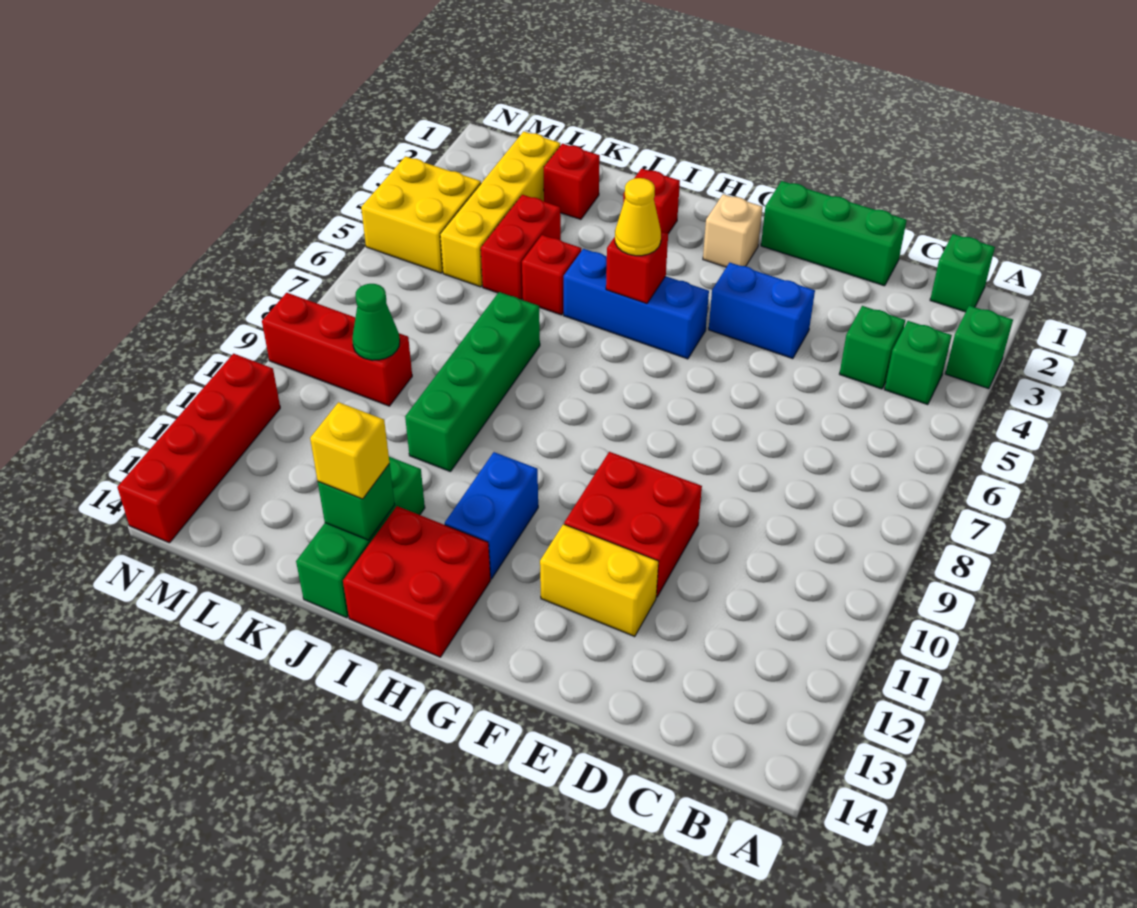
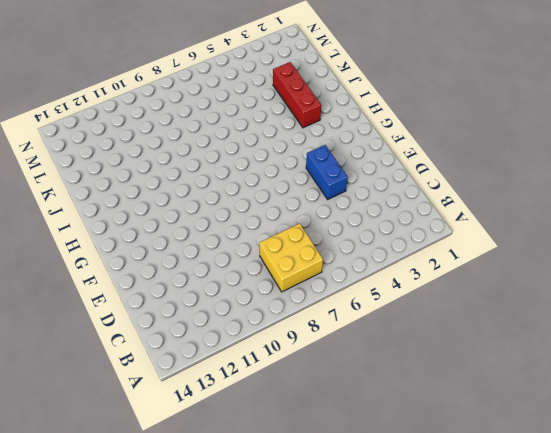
yellow brick B7:C8 level 1 -> yellow brick M4:N5 level 1
red brick I3:K3 level 1 -> red brick L9:N9 level 1
none -> green brick A3 level 1
none -> green brick B1 level 1
none -> green brick B4 level 1

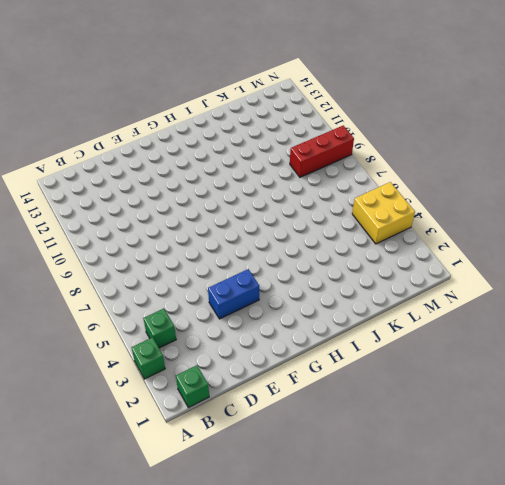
none -> green brick C4 level 1
none -> green brick D1:F1 level 1
none -> red brick E10:F11 level 1

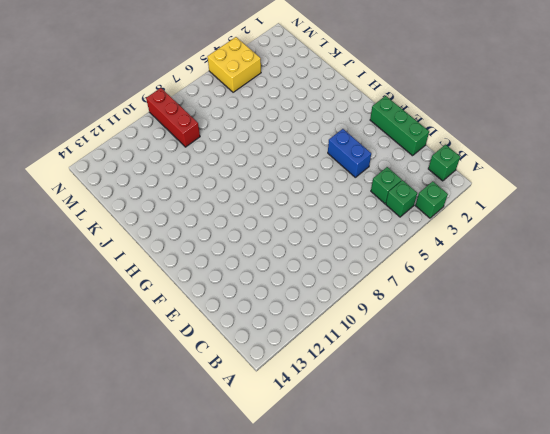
none -> red brick E10:F11 level 1
none -> yellow brick E12:F12 level 1
none -> tan brick G2 level 1

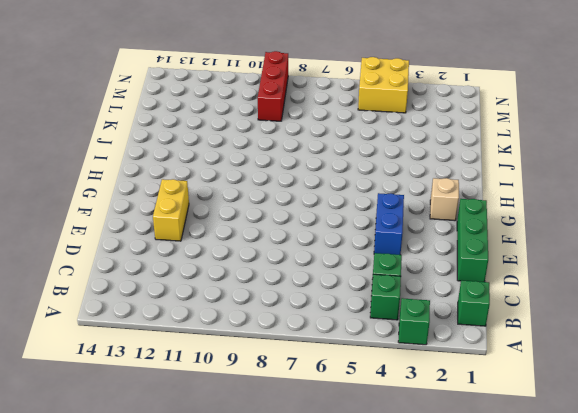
none -> red brick E10:F11 level 1
none -> blue brick G5:I5 level 1
none -> blue brick H11:H12 level 1

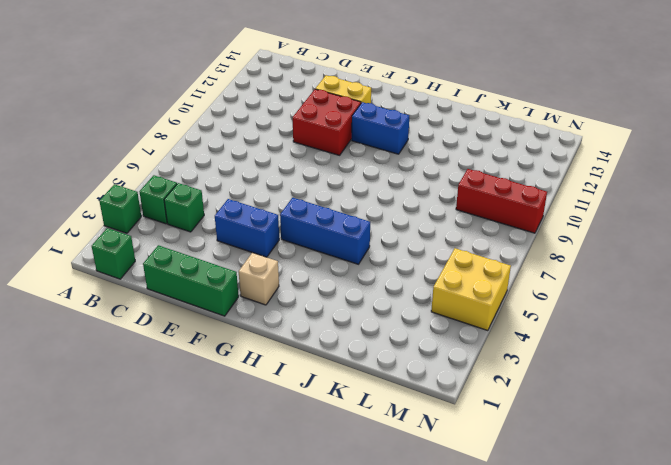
blue brick G11:H11 level 1 -> blue brick H11:H12 level 1
none -> red brick H13:I14 level 1
none -> red brick I2 level 1
none -> red brick J5 level 1

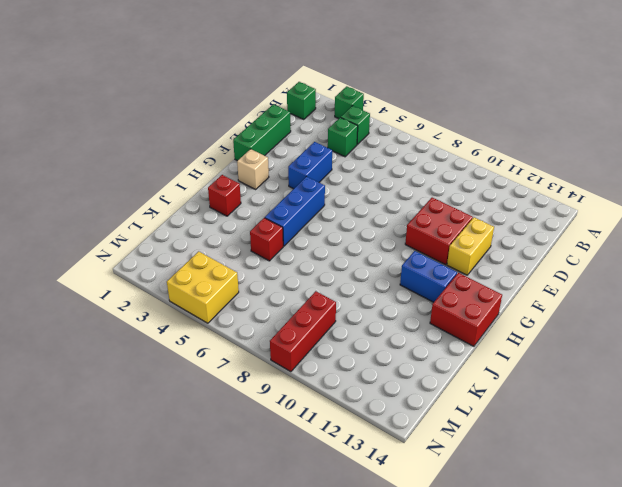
none -> green brick J7:J10 level 1
none -> green brick J12:J14 level 1
none -> red brick K2 level 1

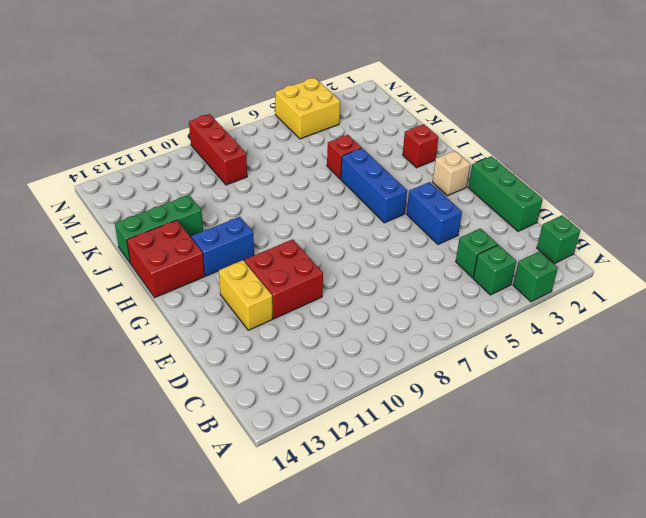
none -> green brick J7:J10 level 1
none -> red brick K2 level 1
none -> red brick K4:K5 level 1

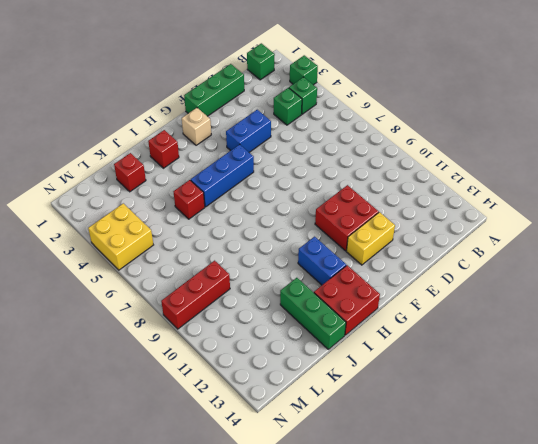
none -> green brick J7:J10 level 1
none -> red brick K4:K5 level 1
none -> yellow brick L2:L5 level 1

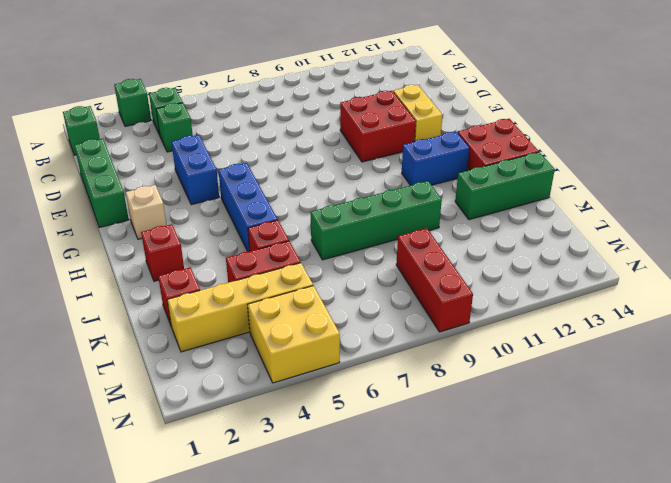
none -> red brick N11:N14 level 1
none -> red brick H5 level 2
none -> green brick J13 level 2

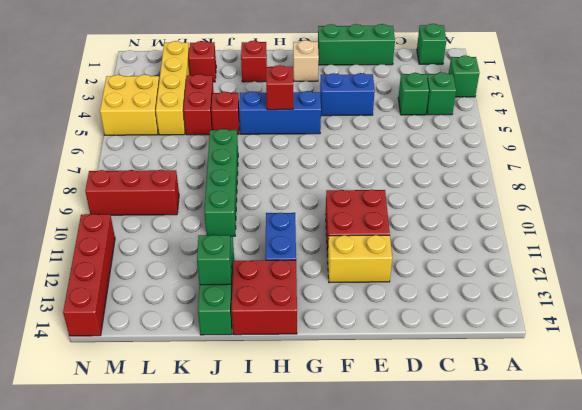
none -> green cone L9 level 2
none -> yellow cone H5 level 3
none -> yellow brick J13 level 3

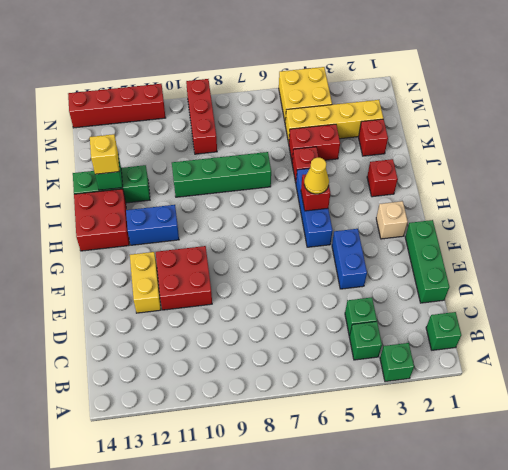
none -> green cone L9 level 2

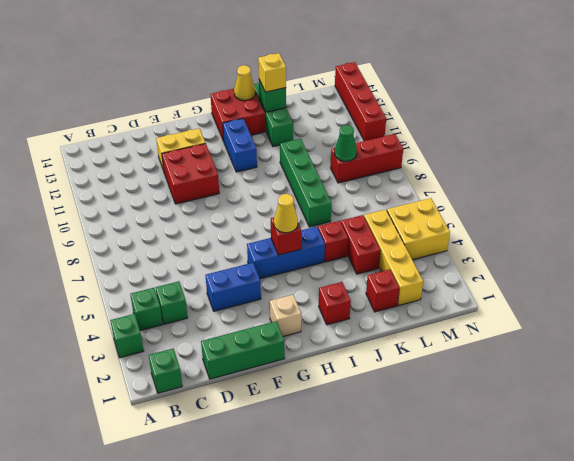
yellow cone I14 level 2 -> none

